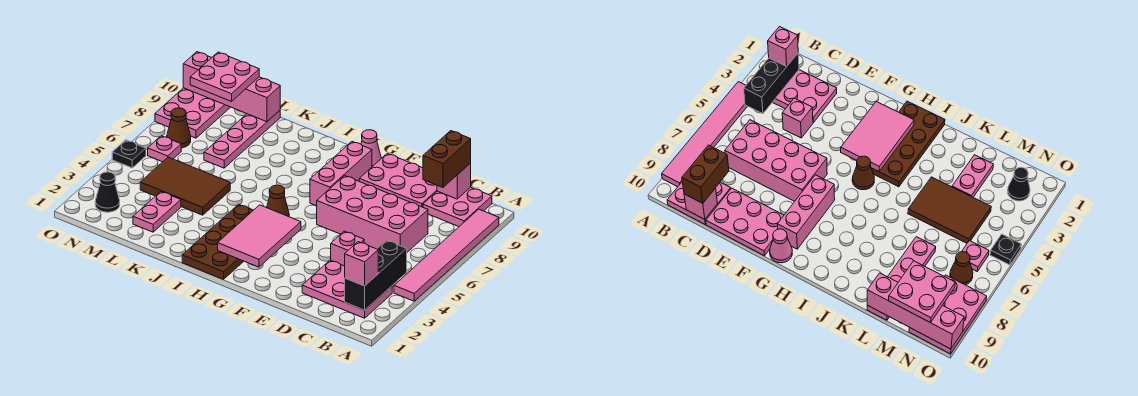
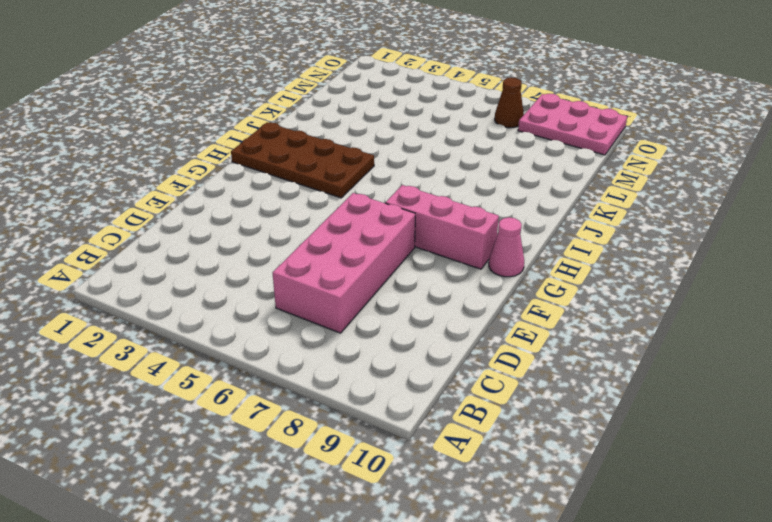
none -> pink tile A4:A9 level 1
none -> pink plate B2:D3 level 1
none -> pink plate B9:C10 level 1

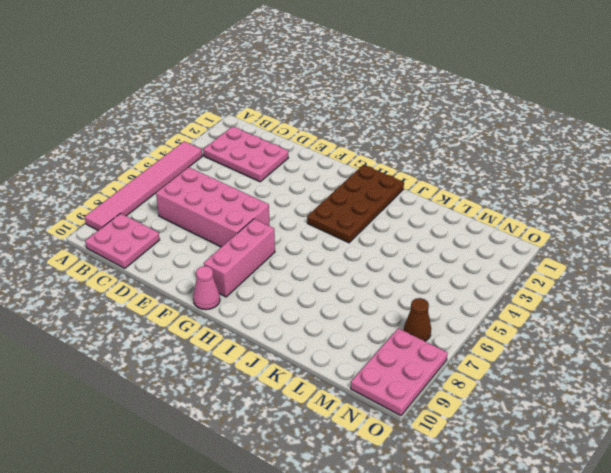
none -> pink brick D4 level 1
none -> pink plate D9:F10 level 1
none -> brown cone H5 level 1

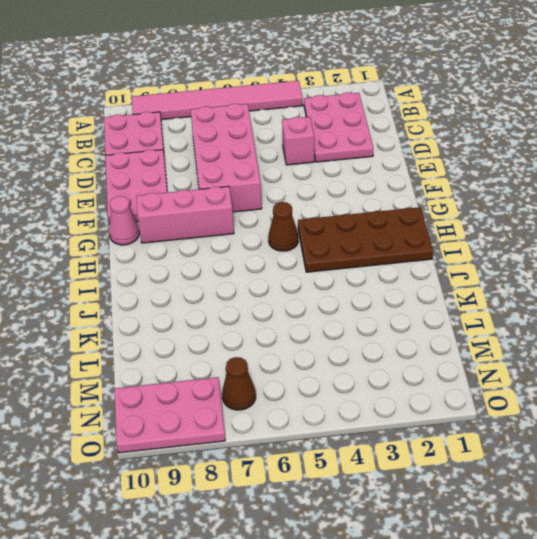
none -> brown tile K4:M5 level 1
none -> pink plate L2:L3 level 1
none -> pink plate L7:L10 level 1

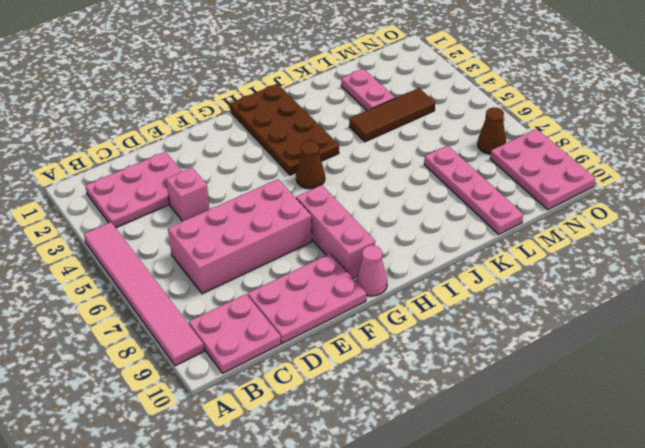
brown tile K4:M4 level 1 -> brown tile K4:M5 level 1
none -> black cone N2 level 1
none -> pink plate N6 level 1
none -> black plate O5 level 1

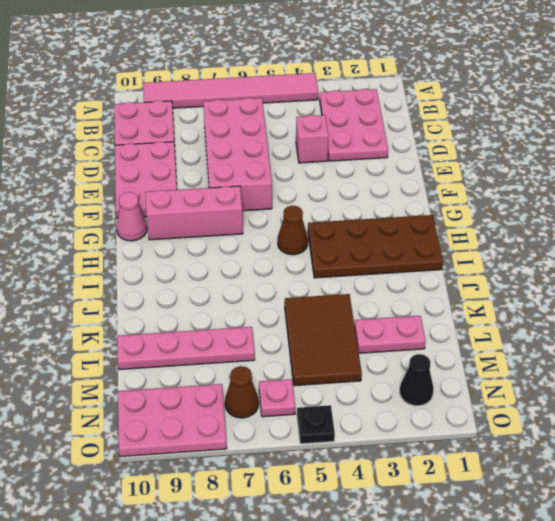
none -> black brick B2:B4 level 2
none -> pink brick C10 level 2
none -> pink tile G2:H4 level 2

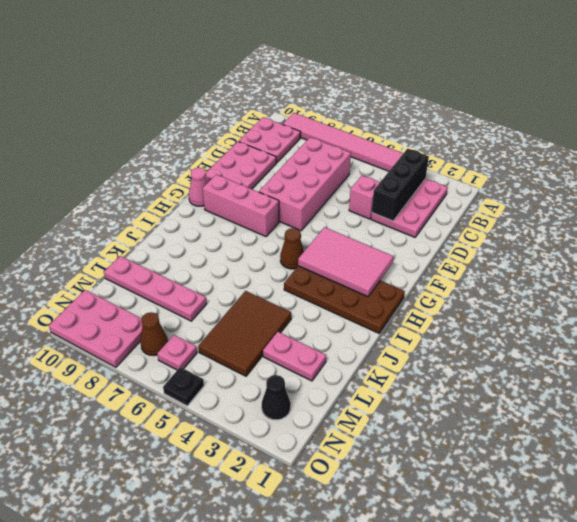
black brick B3:D3 level 2 -> black brick B2:B4 level 2
none -> pink brick C10 level 2
none -> pink brick L10:O10 level 2
none -> pink brick B2 level 3

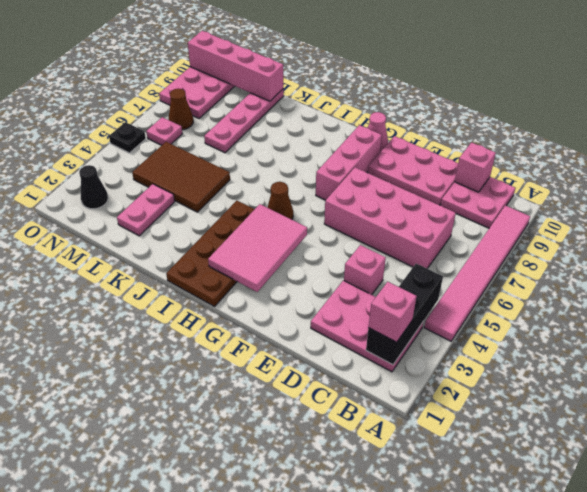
none -> brown brick C9:C10 level 3
none -> pink plate M9:N10 level 3

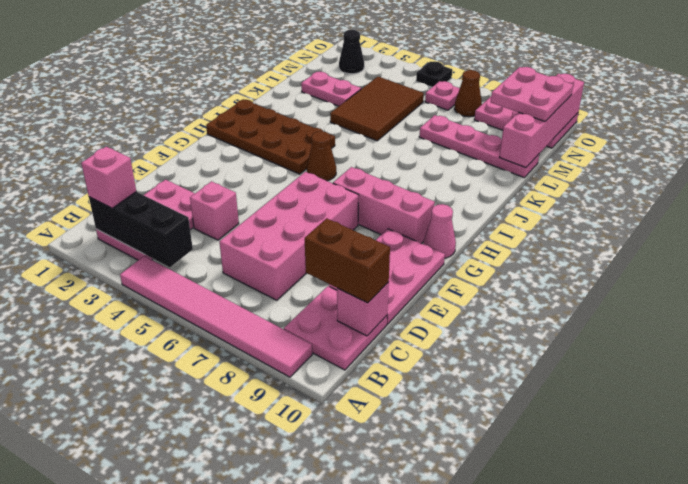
none -> pink tile G2:H4 level 2

